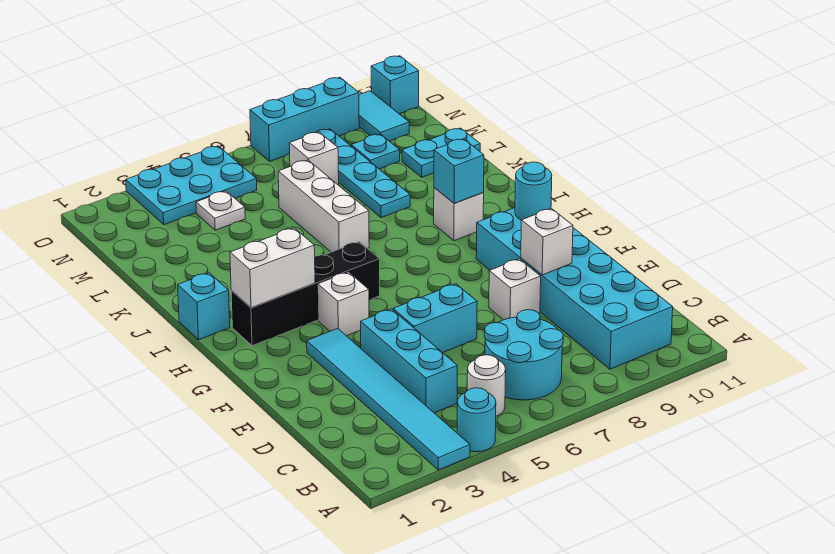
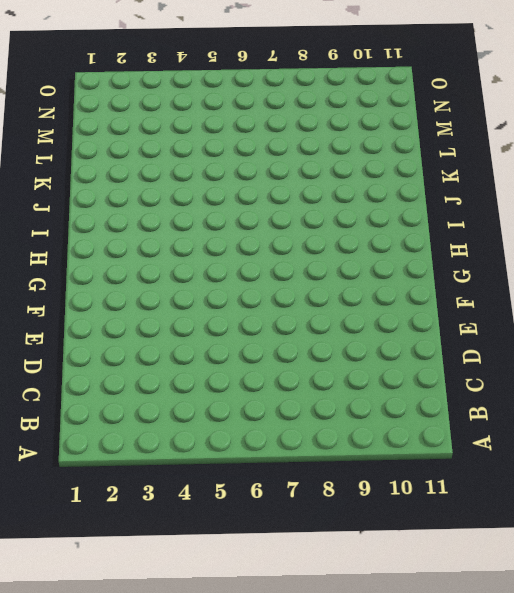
none -> cyan tile A3:F3 level 1
none -> cyan round brick A4 level 1
none -> white round brick B5 level 1

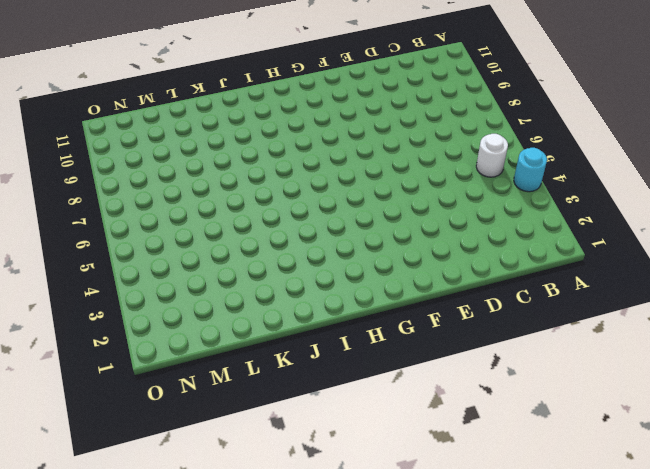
none -> cyan tile A3:F3 level 1
none -> cyan round brick B6:C7 level 1
none -> cyan brick B9:G10 level 1

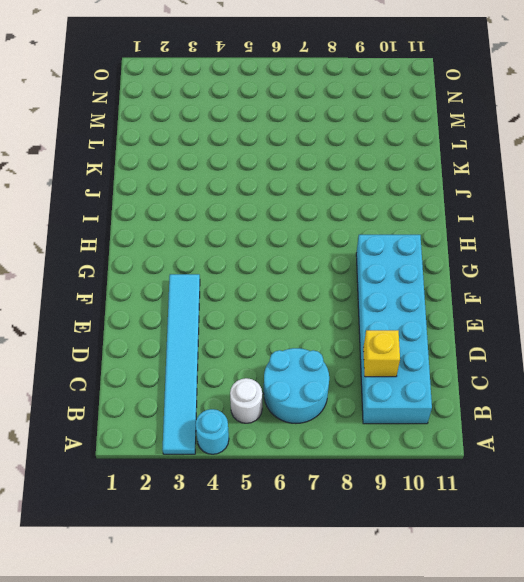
yellow brick C9 level 2 -> none
none -> cyan brick C4:E4 level 1
none -> cyan brick E5:E6 level 1
none -> white brick E8 level 1

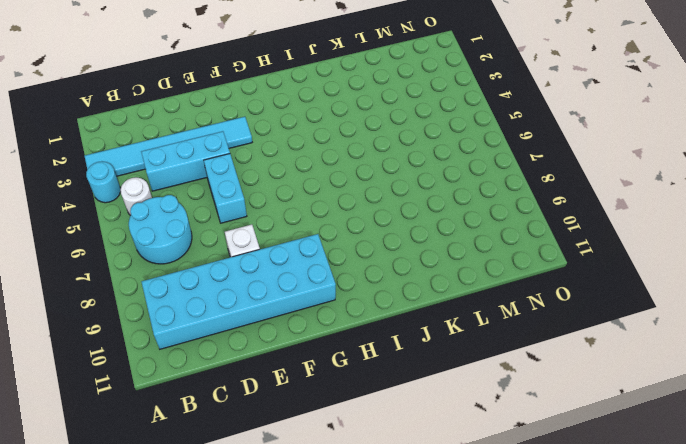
none -> white brick G4 level 1
none -> black brick H2:H5 level 1
none -> cyan brick I1 level 1

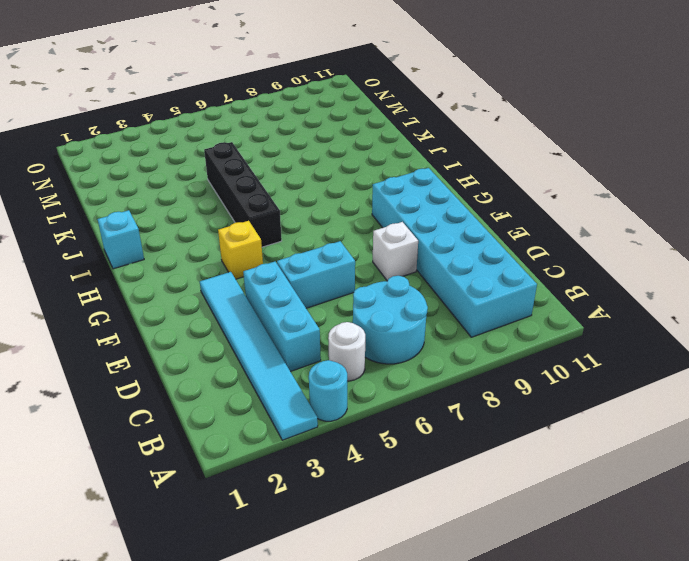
yellow brick G4 level 1 -> white brick G4 level 1
black brick H5:K5 level 1 -> black brick H2:H5 level 1
none -> white brick I9 level 1
none -> white brick J6:L6 level 1
none -> cyan plate K8:N8 level 1

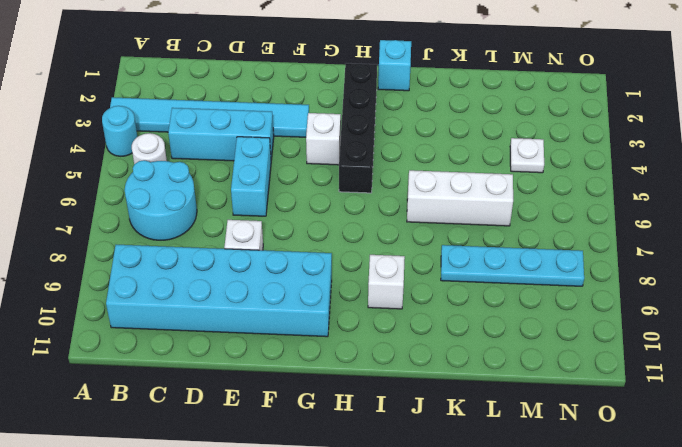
none -> cyan plate L10:L11 level 1
none -> white brick M7 level 1
none -> cyan plate M9 level 1

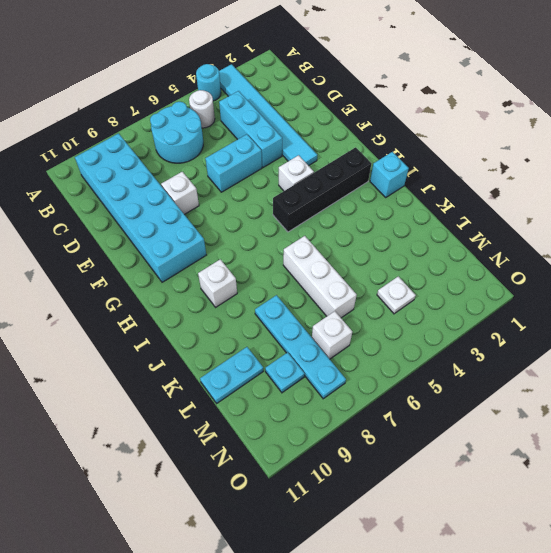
none -> cyan plate N3:O5 level 1
none -> cyan tile N10:O10 level 1
none -> cyan brick O7:O9 level 1

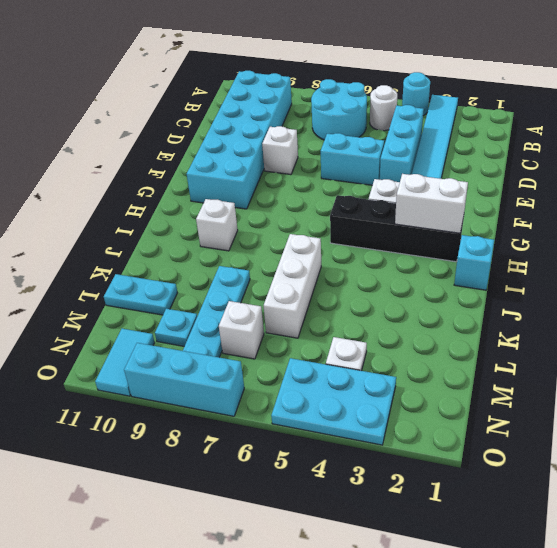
none -> cyan brick O11 level 1
none -> white brick E9 level 2
none -> cyan round brick G10 level 2

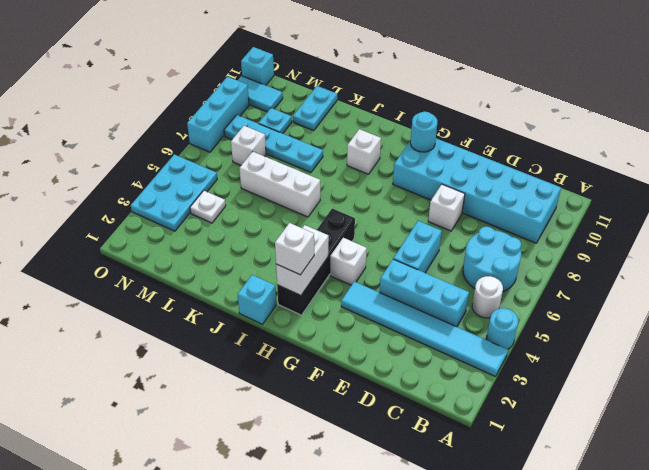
white brick H2 level 3 -> white brick E9 level 2
none -> cyan brick I9 level 2

